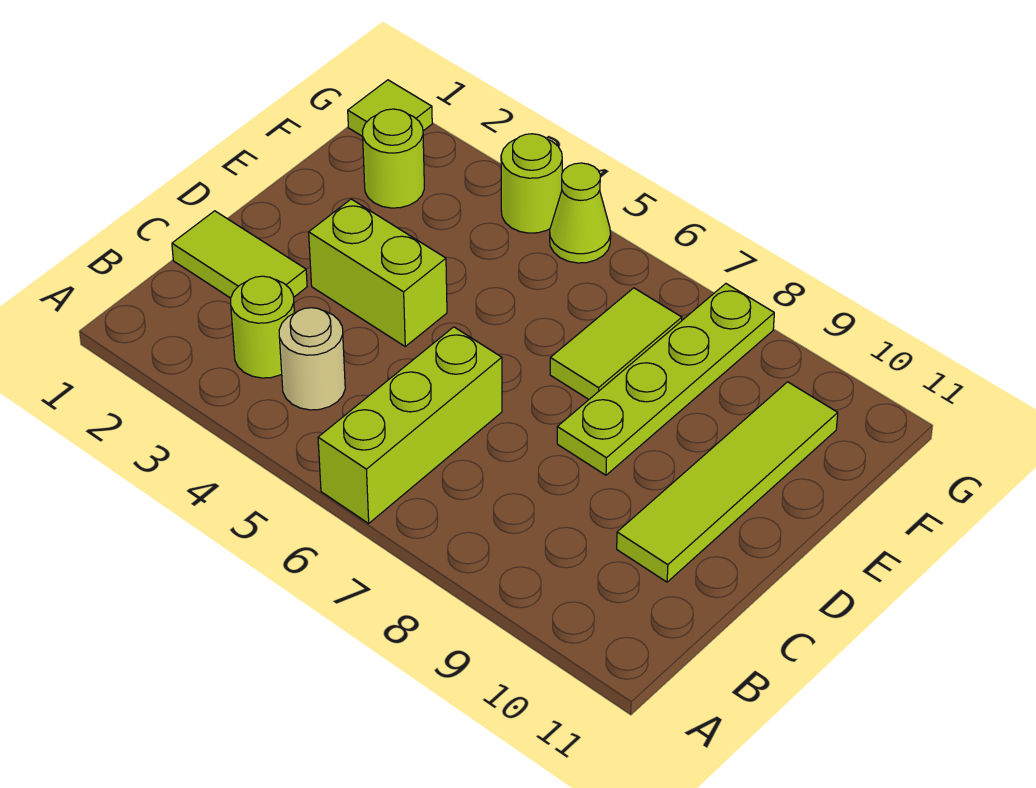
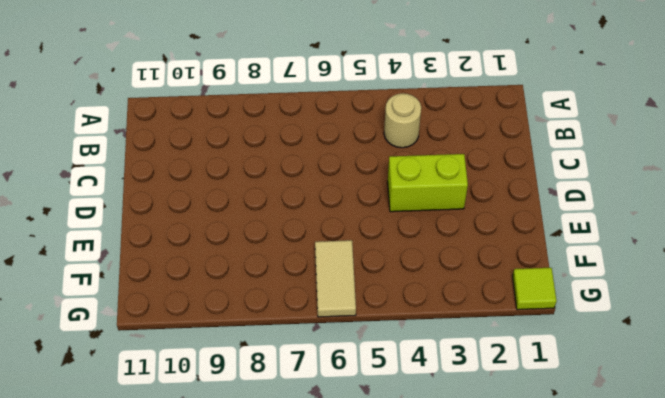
tan tile F6:G6 level 1 -> none
none -> lime brick A6:C6 level 1
none -> lime round brick B3 level 1
none -> lime tile C1:C2 level 1

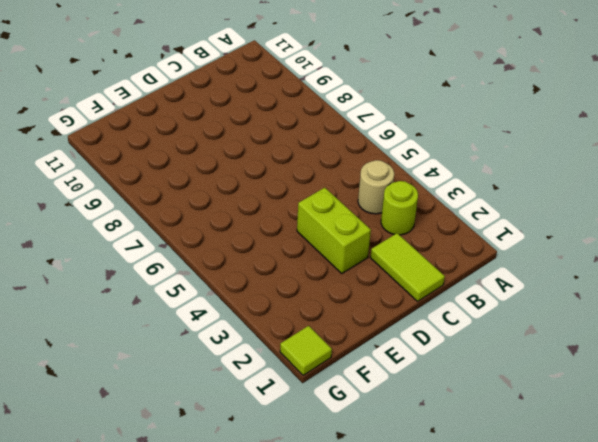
none -> lime brick A6:C6 level 1
none -> lime tile C10:F10 level 1
none -> lime plate D8:G8 level 1

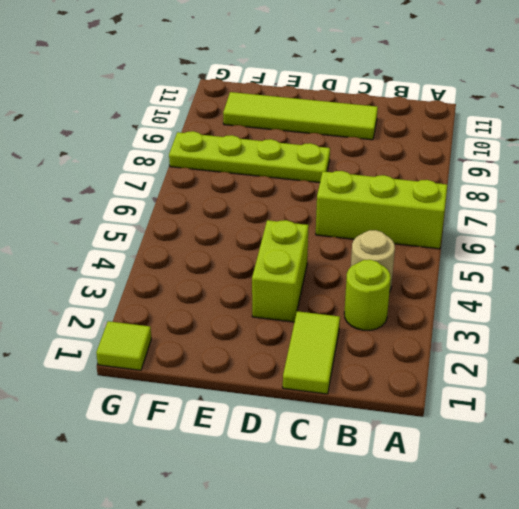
none -> lime tile E7:F7 level 1
none -> lime round brick F2 level 1
none -> lime round brick G4 level 1

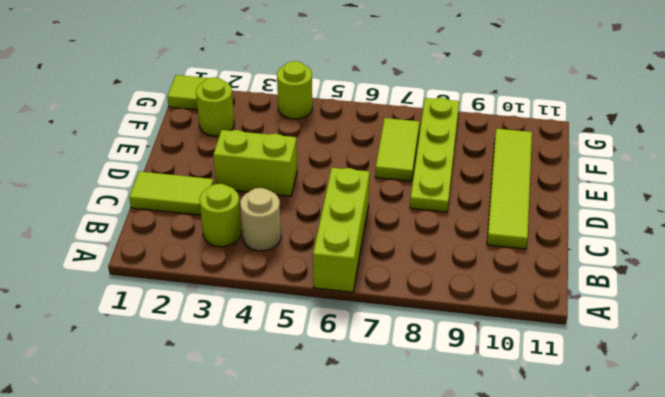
none -> lime cone G5 level 1

